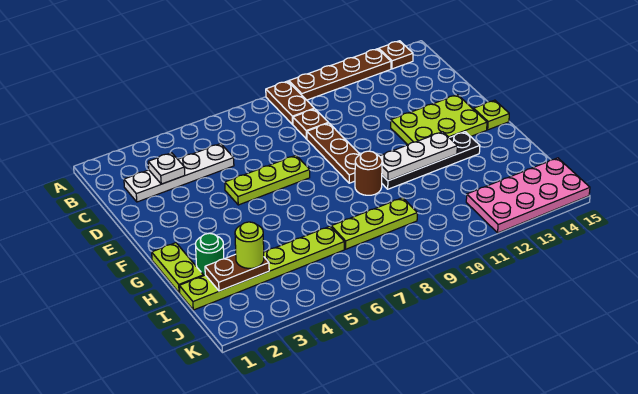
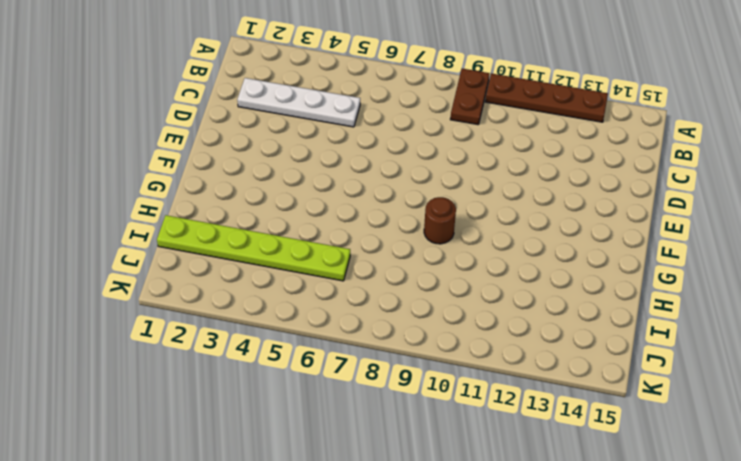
none -> brown plate A14 level 1
none -> brown plate C9 level 1
none -> brown plate D9:F9 level 1

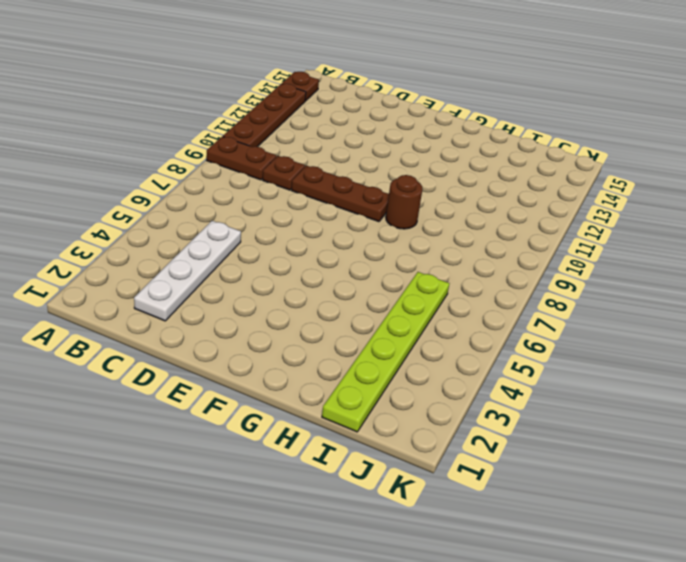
none -> lime plate E5:E7 level 1
none -> lime plate E12:F14 level 1
none -> lime plate F15 level 1

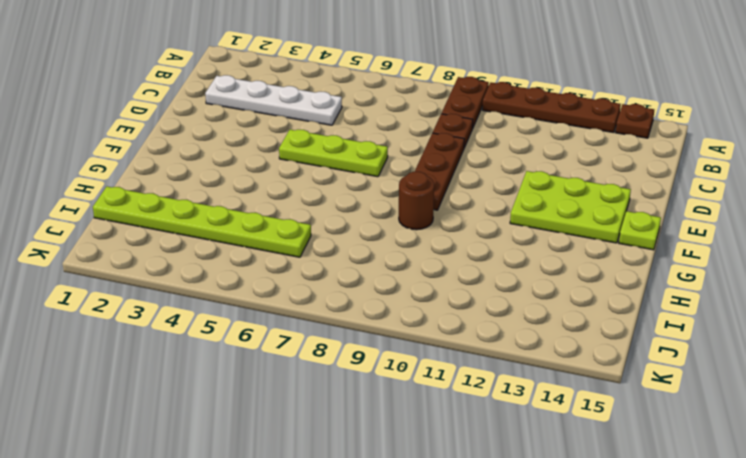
none -> lime plate G1:H1 level 1
none -> black plate G10:G13 level 1
none -> green round brick H2 level 1

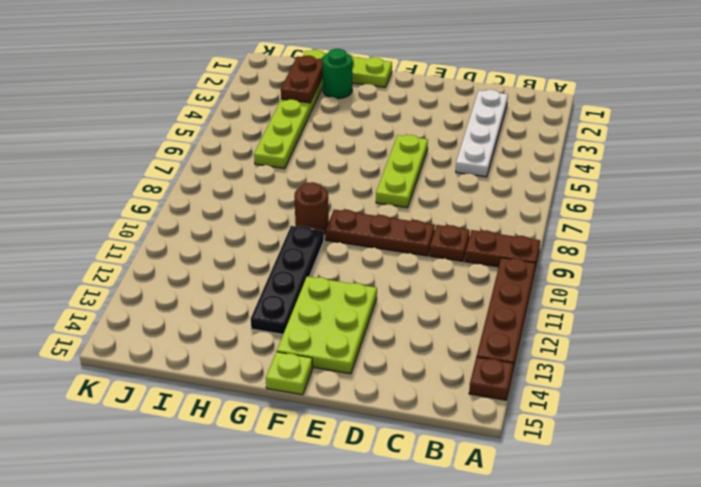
none -> lime plate I7:I9 level 1
none -> pink plate J12:K15 level 1
none -> white plate C3 level 2

